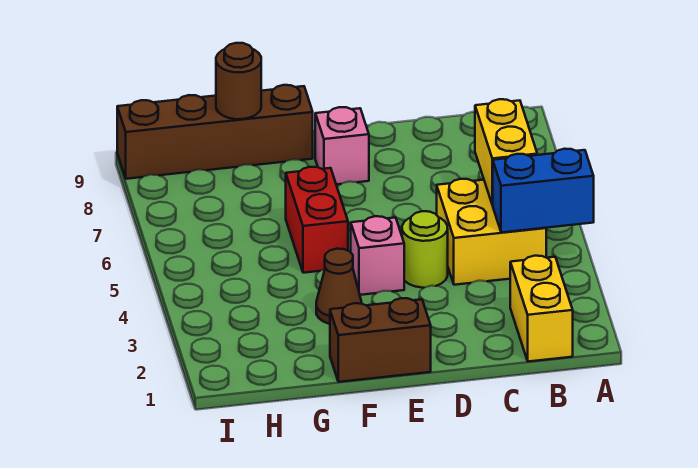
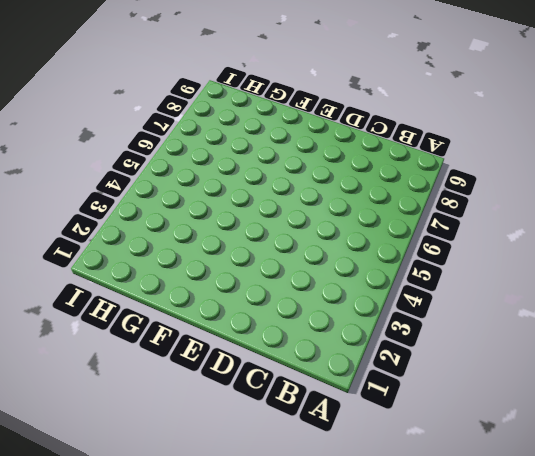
none -> yellow brick B1:B2 level 1
none -> yellow brick B4:C5 level 1
none -> lime round brick D4 level 1

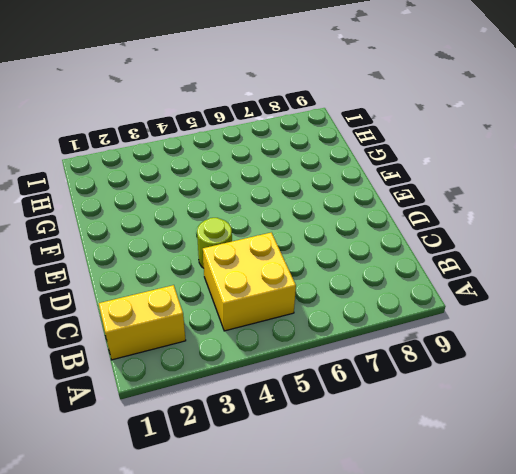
none -> brown brick E1:F1 level 1
none -> pink brick E4 level 1
none -> pink brick E8 level 1

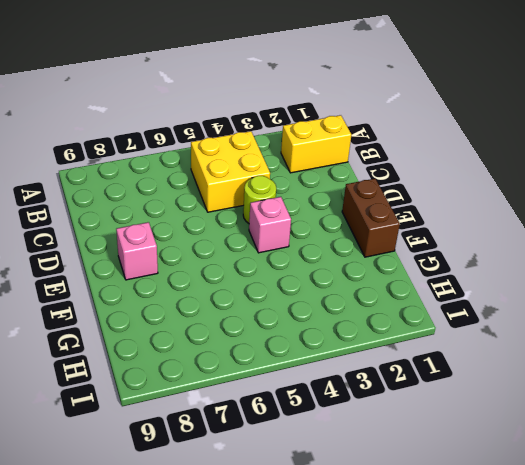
none -> brown cone F3 level 1
none -> red brick F5:F6 level 1
none -> brown brick F9:I9 level 1

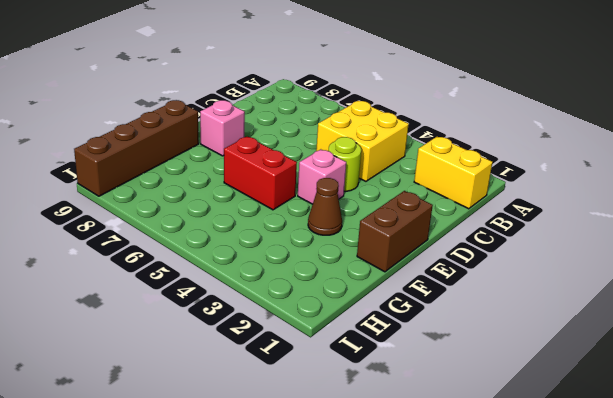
none -> blue brick A4:B4 level 2
none -> yellow brick B5:B6 level 2
none -> brown round brick G9 level 2

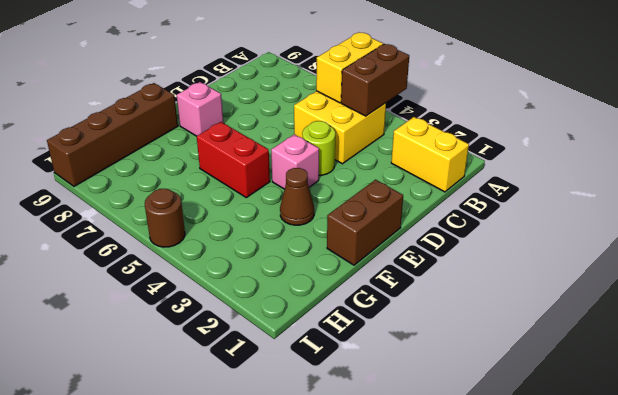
brown brick A4:B4 level 2 -> blue brick A4:B4 level 2
yellow brick A5:B5 level 2 -> yellow brick B5:B6 level 2
brown round brick I5 level 1 -> brown round brick G9 level 2

